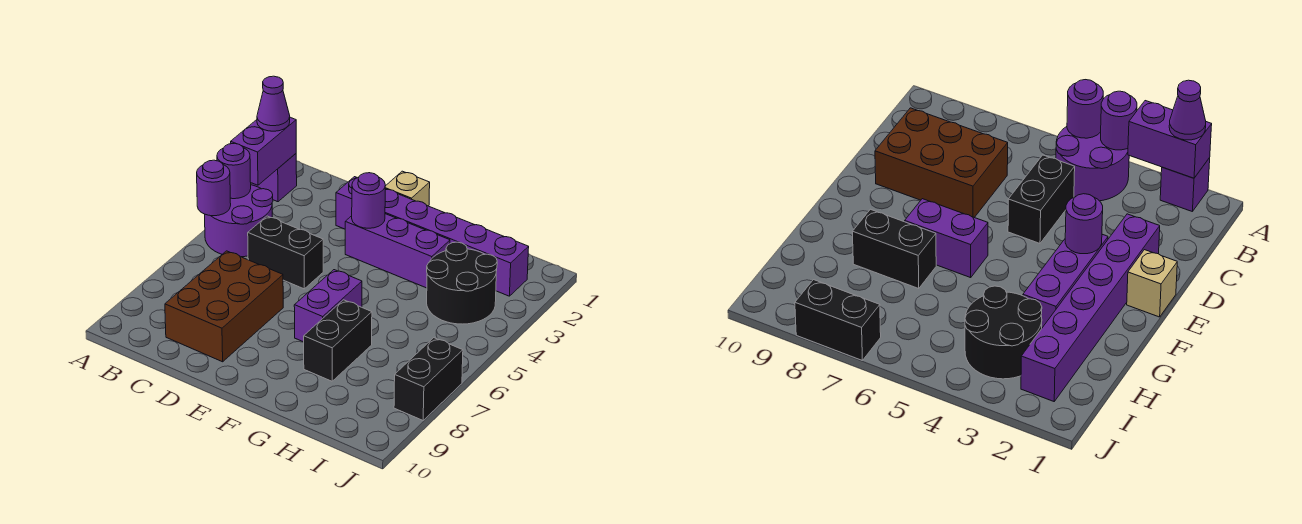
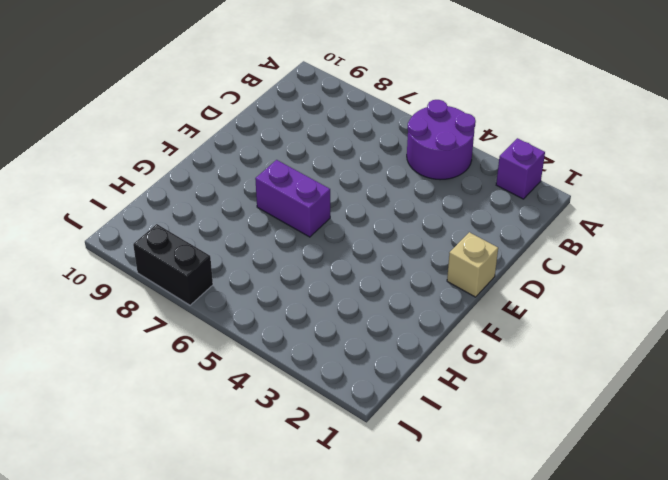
none -> black brick C5:D5 level 1
none -> brown brick C7:D9 level 1
none -> purple brick D2:I2 level 1

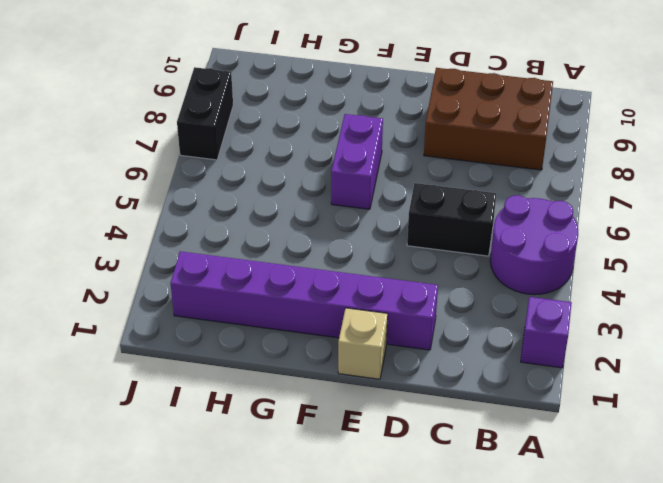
brown brick B8:D9 level 1 -> brown brick C7:D9 level 1
none -> purple brick E3:G3 level 1
none -> black brick G7:G8 level 1
none -> black round brick H3:I4 level 1

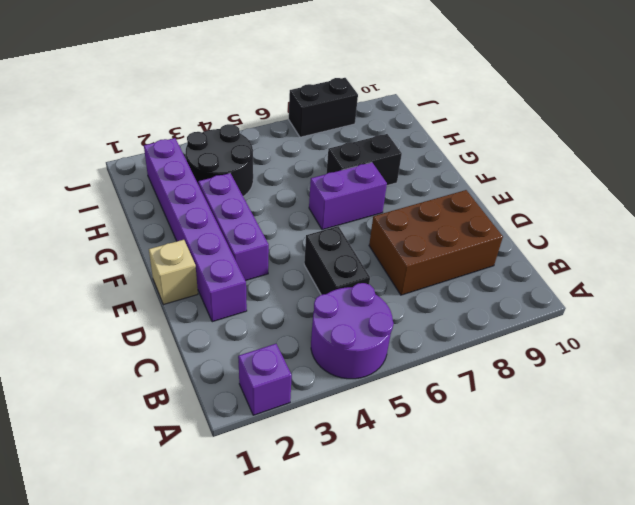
none -> purple brick A2:A3 level 2
none -> purple round brick A4 level 2
none -> purple round brick A5 level 2

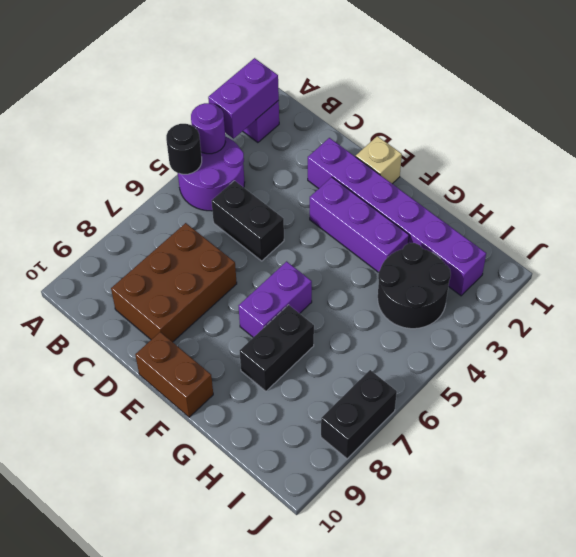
black round brick A5 level 2 -> purple round brick A5 level 2
brown brick E10:F10 level 1 -> none
none -> purple round brick E3 level 2
none -> purple cone A2 level 3

